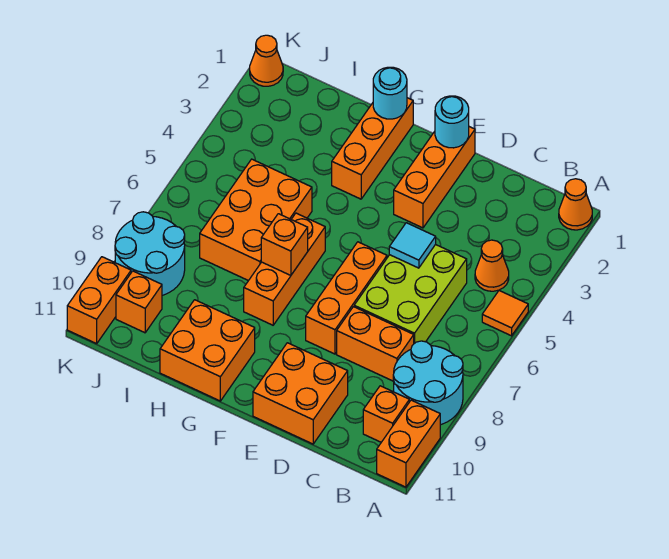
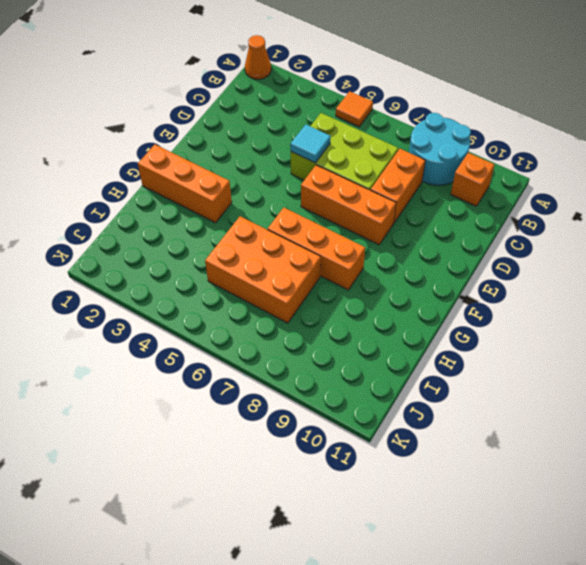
none -> orange brick A10:A11 level 1
none -> orange cone B4 level 1
none -> orange brick D10:E11 level 1

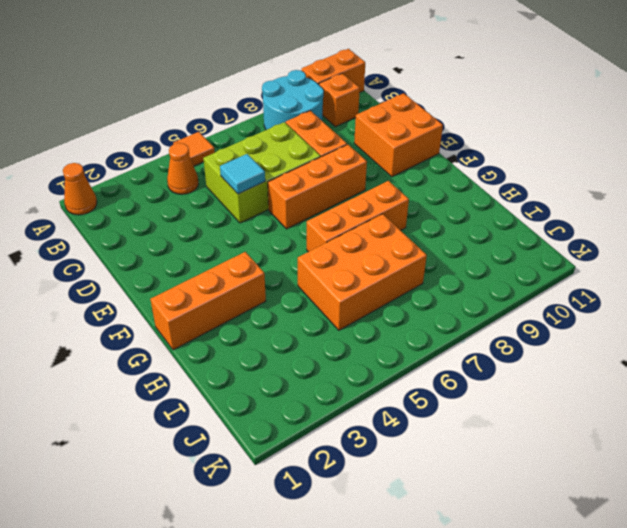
none -> orange brick E1:E3 level 1
none -> orange brick G10:H11 level 1
none -> cyan round brick J8:K9 level 1

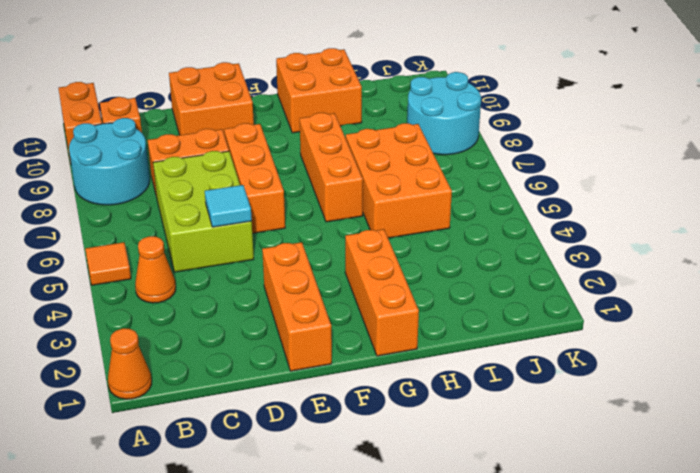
none -> orange brick J10 level 1
none -> orange cone K1 level 1
none -> orange brick K10:K11 level 1

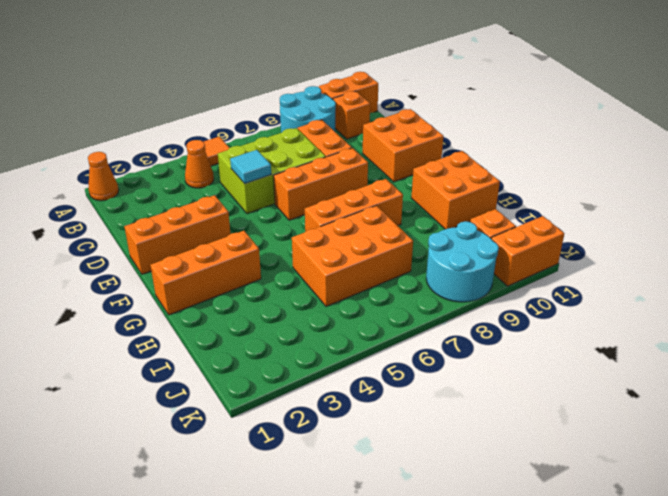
none -> orange cone K1 level 1
none -> cyan round brick E1 level 2
none -> cyan round brick G1 level 2

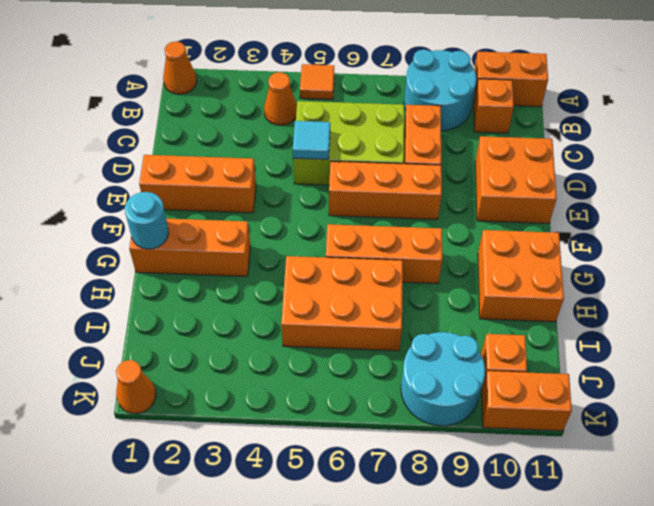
none -> cyan round brick E1 level 2
none -> orange brick G7 level 2

